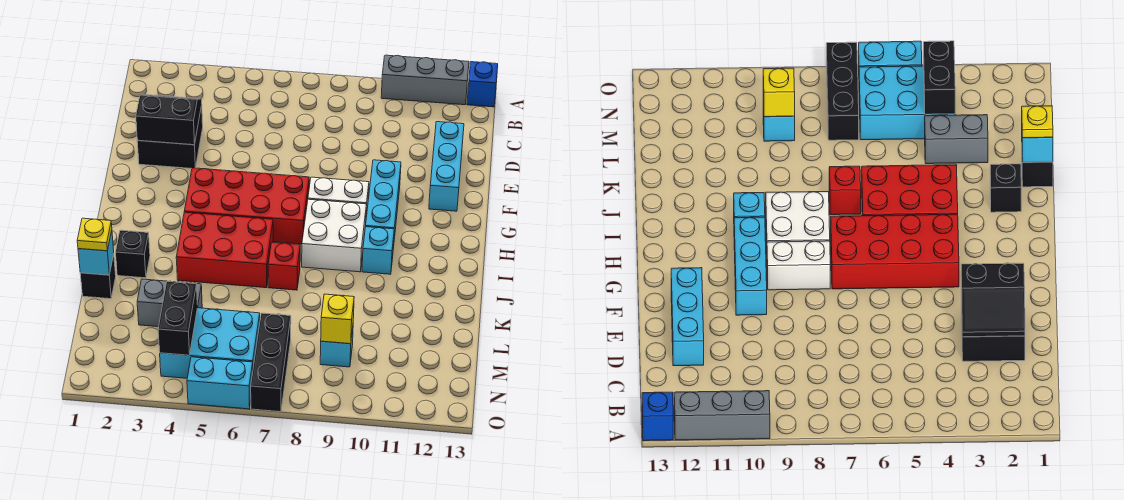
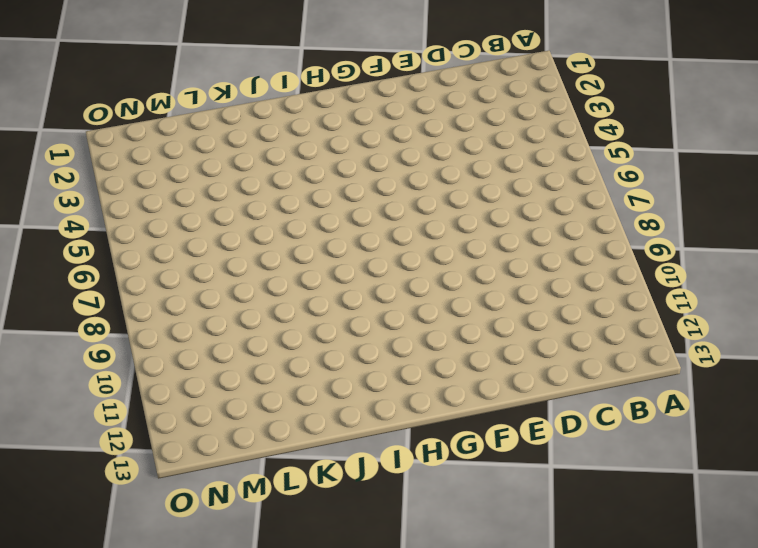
none -> grey brick A10:A12 level 1
none -> blue brick A13 level 1
none -> black brick D2:E3 level 1

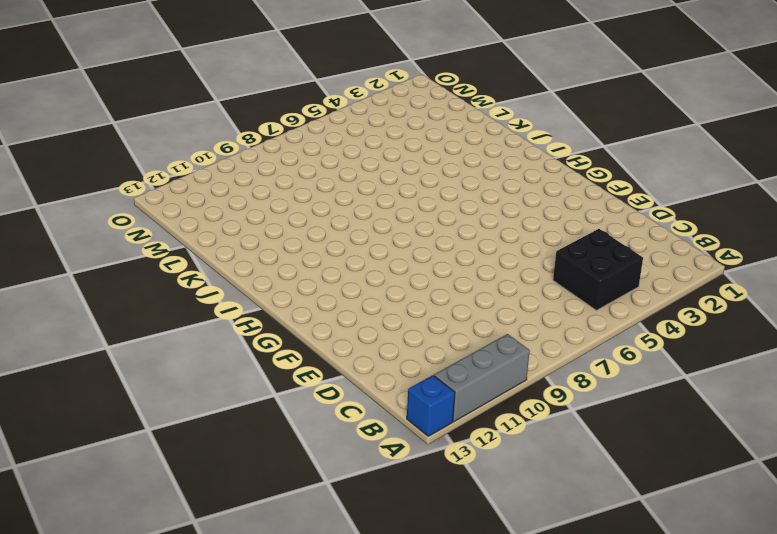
black brick B4:C5 level 1 -> black brick D2:E3 level 1
none -> cyan brick D12:F12 level 1
none -> cyan brick F10:H10 level 1
none -> red brick G4:H7 level 1

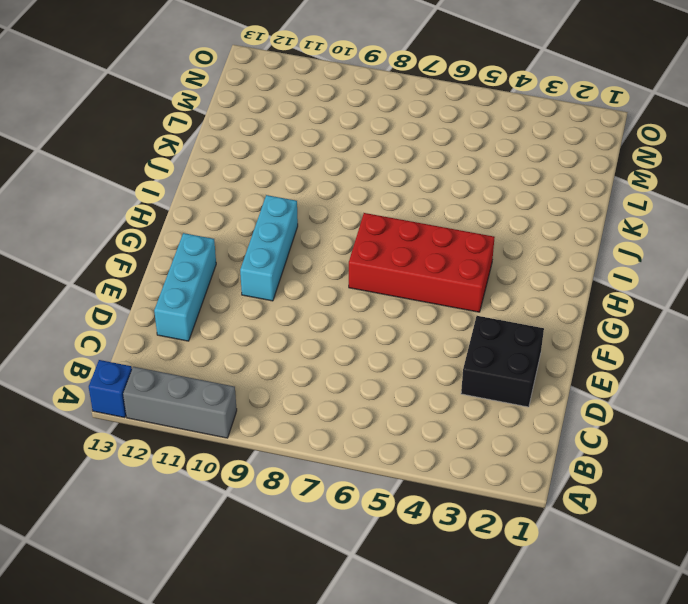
none -> white brick G8:G9 level 1
none -> white brick H8:I9 level 1
none -> red brick I4:J6 level 1

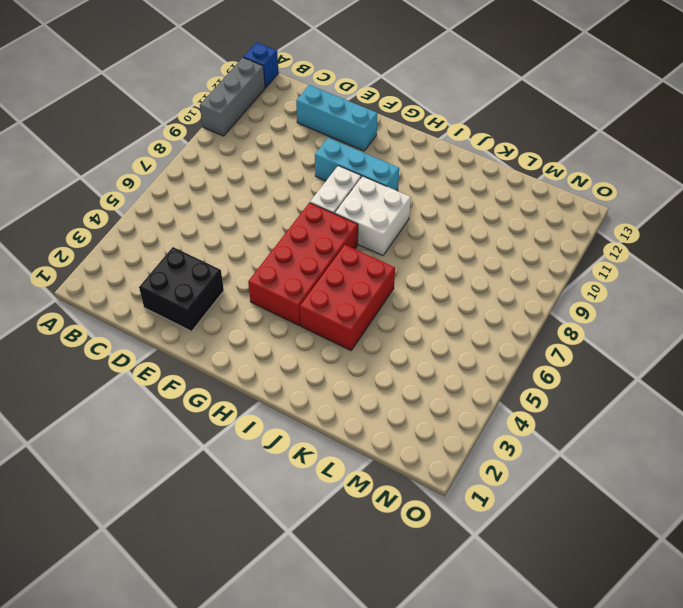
none -> cyan brick I10 level 1
none -> black brick J2 level 1
none -> red brick J7 level 1

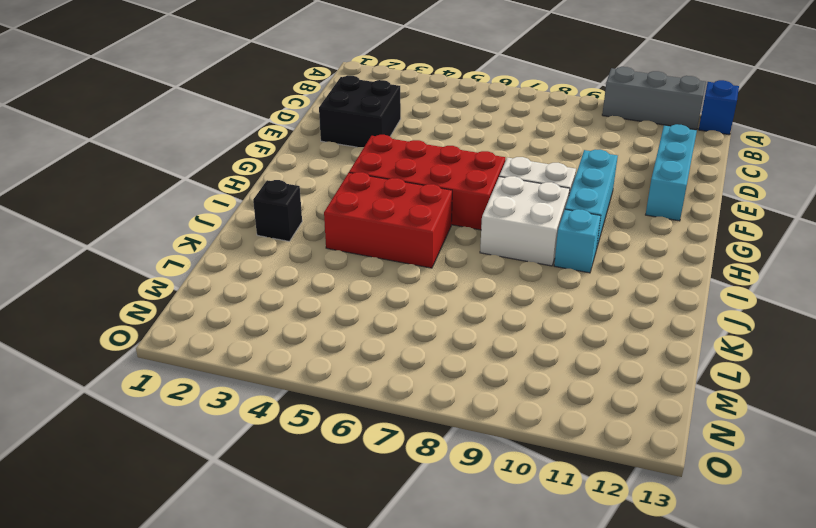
none -> red brick J7 level 1
none -> black brick K1 level 1
none -> grey brick L3:L4 level 1

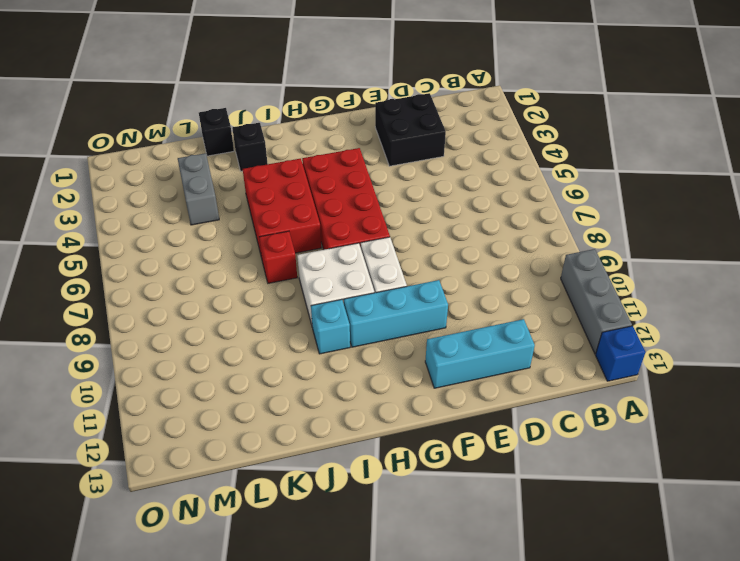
none -> cyan brick M4:N6 level 1
none -> black brick M7:O7 level 1
none -> cyan brick M9 level 1

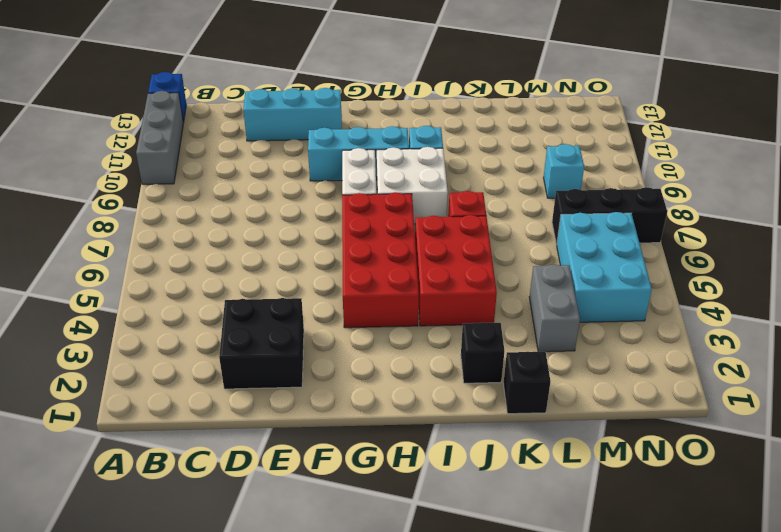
none -> cyan brick O5:O6 level 1
none -> black slope D2:E3 level 2 top E
none -> cyan brick K1 level 2

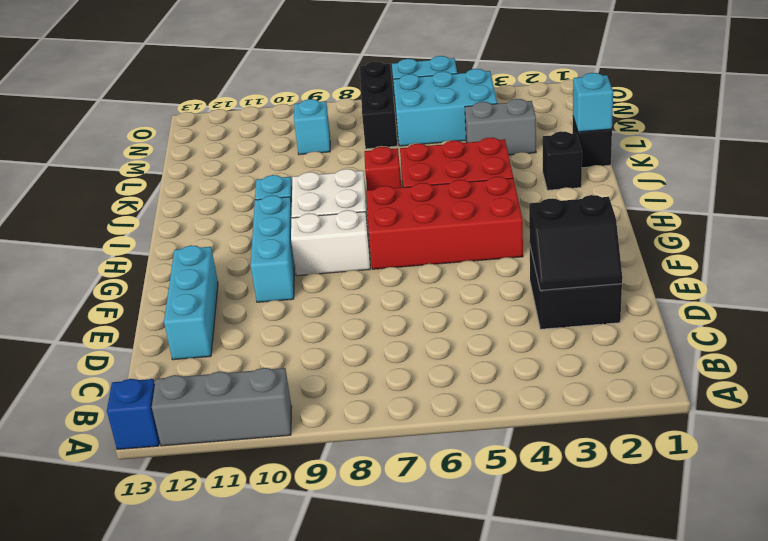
none -> black brick M4:N4 level 2
none -> yellow brick M9 level 2
none -> yellow plate K1 level 3

